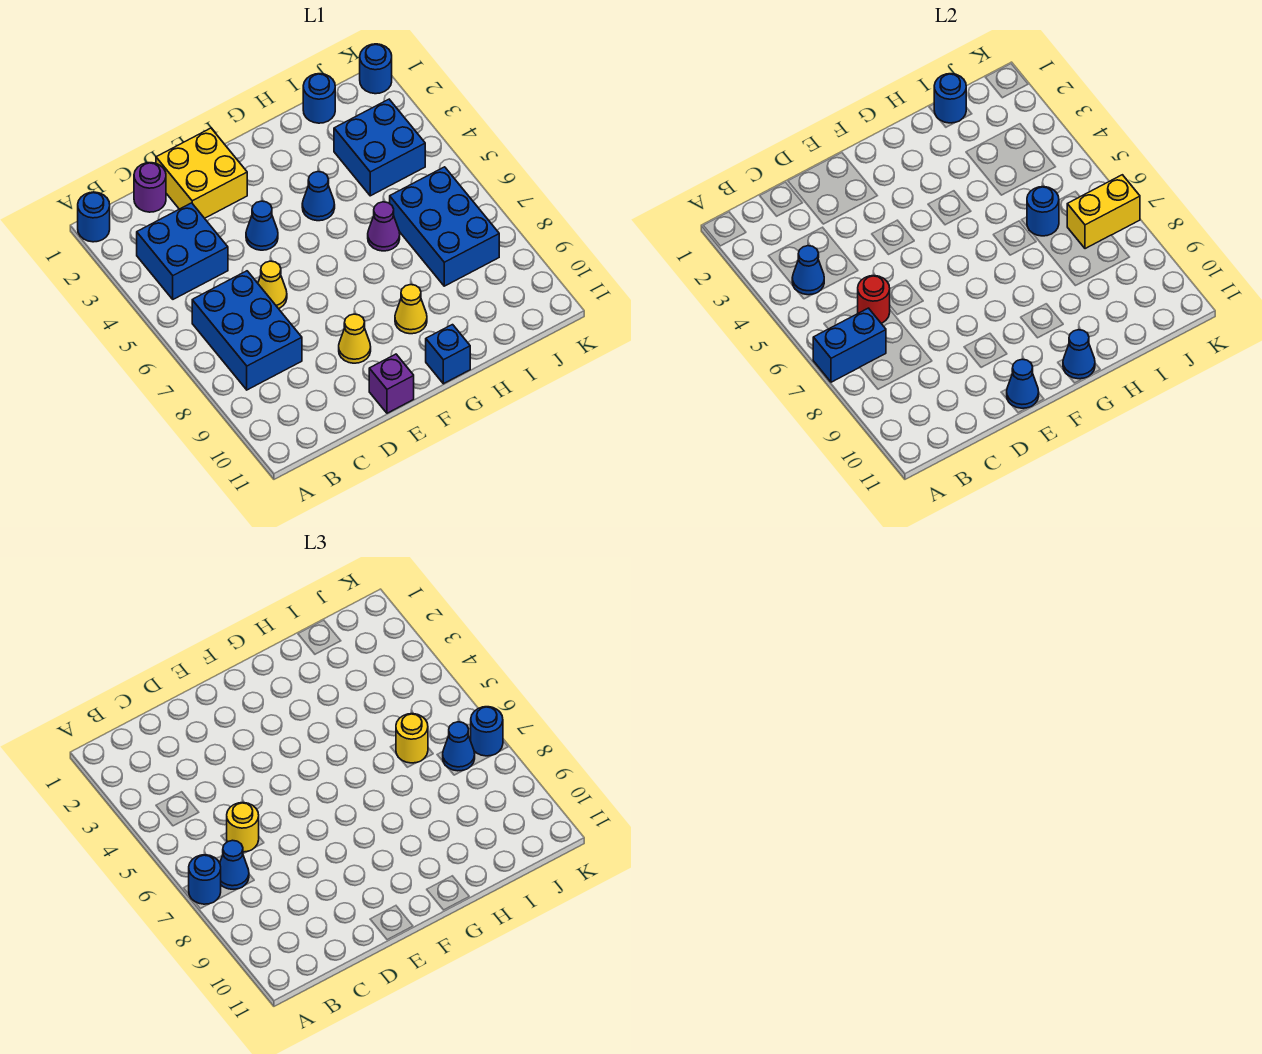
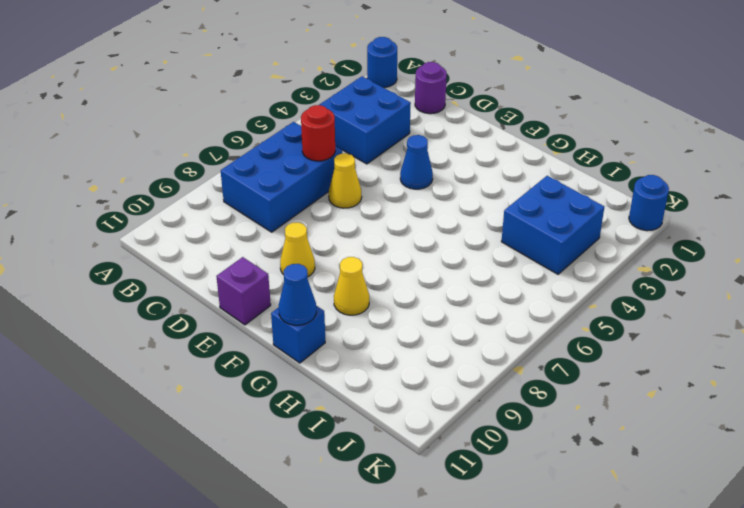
none -> yellow brick D1:E2 level 1
none -> blue cone G4 level 1
none -> purple cone H6 level 1
none -> blue round brick I1 level 1

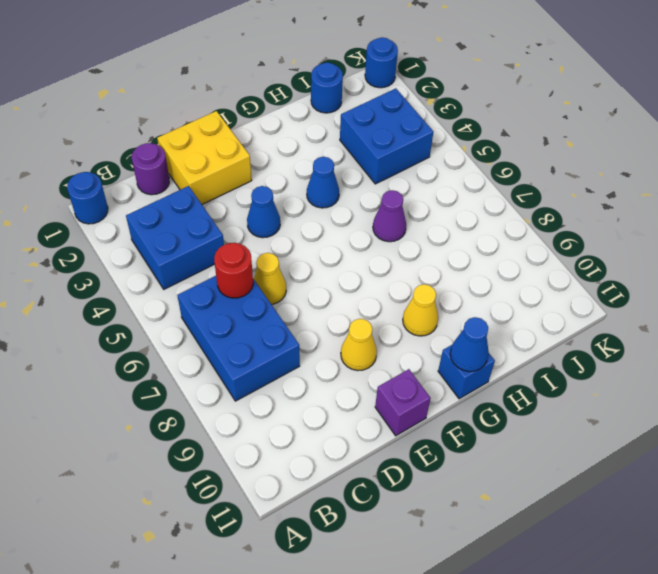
none -> blue brick I6:J8 level 1
none -> blue brick A7:B7 level 2
none -> blue cone B4 level 2
none -> blue cone E11 level 2

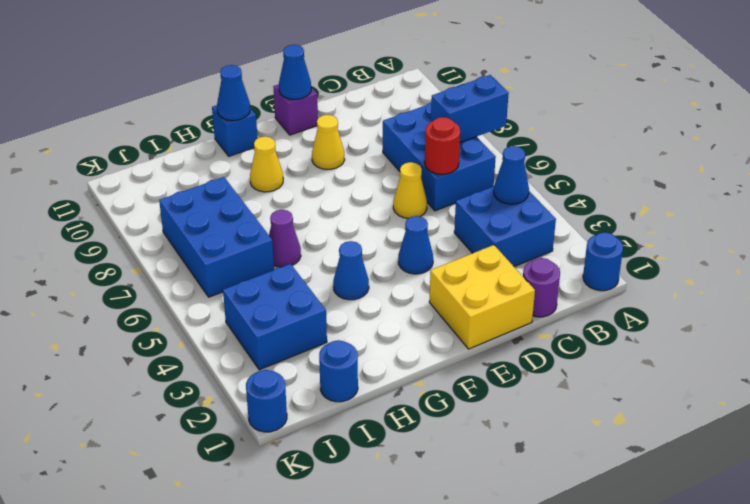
none -> blue round brick I1 level 2
none -> blue round brick I6 level 2
none -> yellow brick J7:K7 level 2
none -> blue round brick A7 level 3

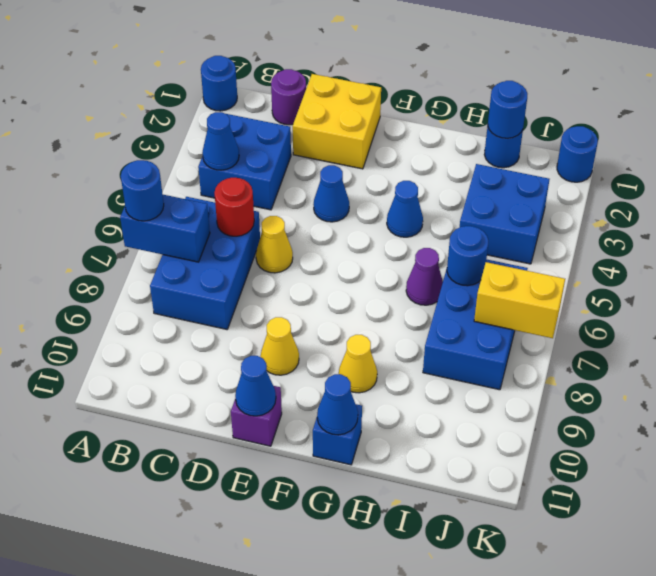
none -> blue cone B7 level 3
none -> yellow round brick C6 level 3
none -> yellow round brick I6 level 3
none -> blue cone J7 level 3

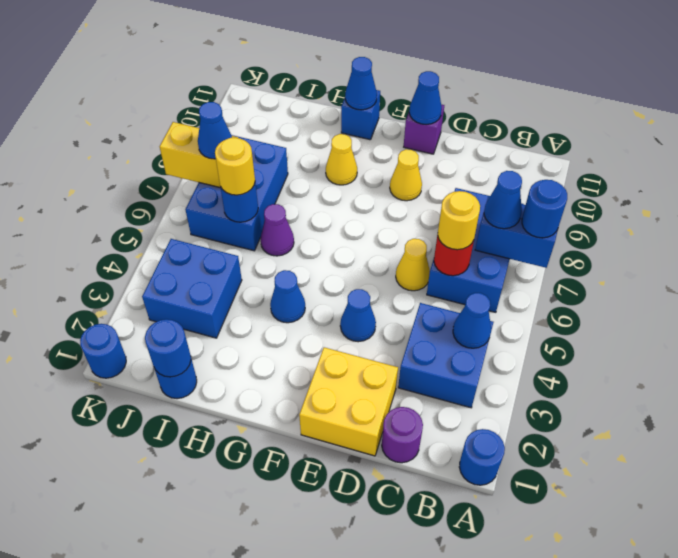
none -> blue round brick K7 level 3

